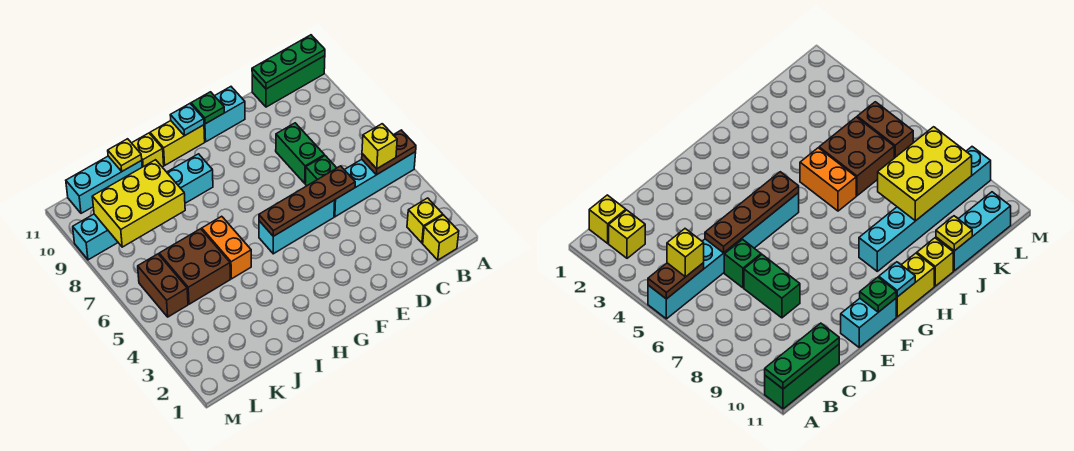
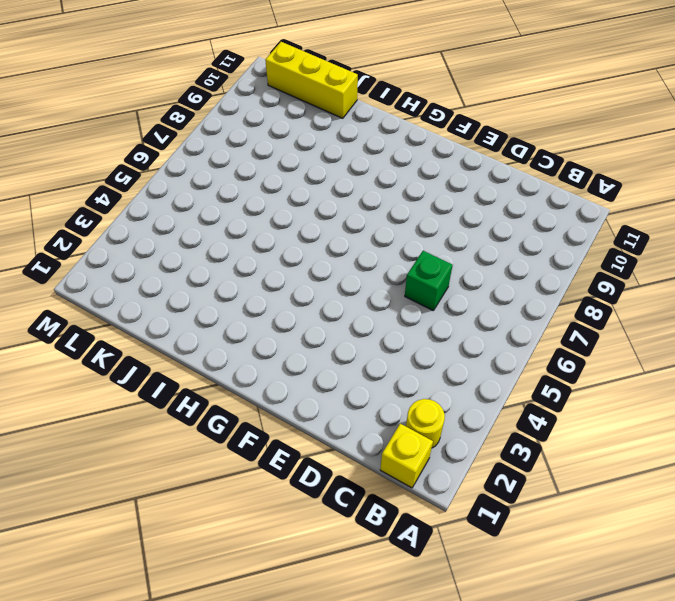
yellow round brick B2 level 1 -> yellow brick B2 level 1
yellow brick J11:L11 level 1 -> cyan brick J11:L11 level 1
none -> cyan brick A5:D5 level 1
none -> green brick A11:C11 level 1
none -> green brick D7:D8 level 1

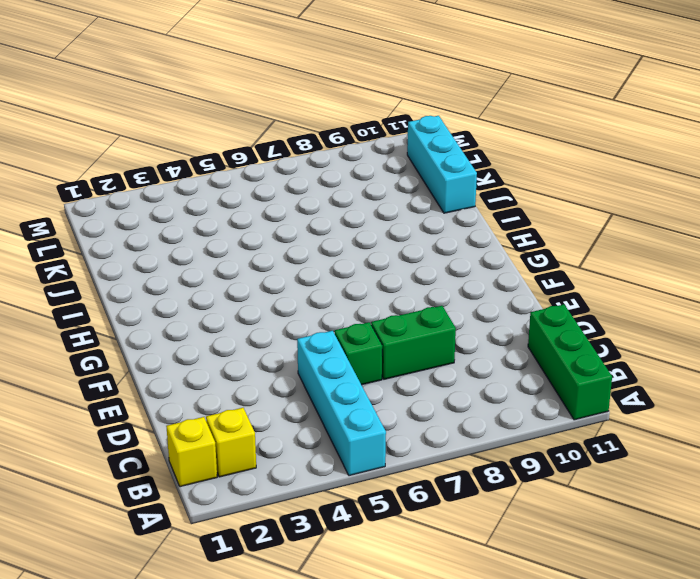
none -> cyan brick E5:G5 level 1
none -> cyan brick E11:F11 level 1
none -> yellow brick G11:H11 level 1

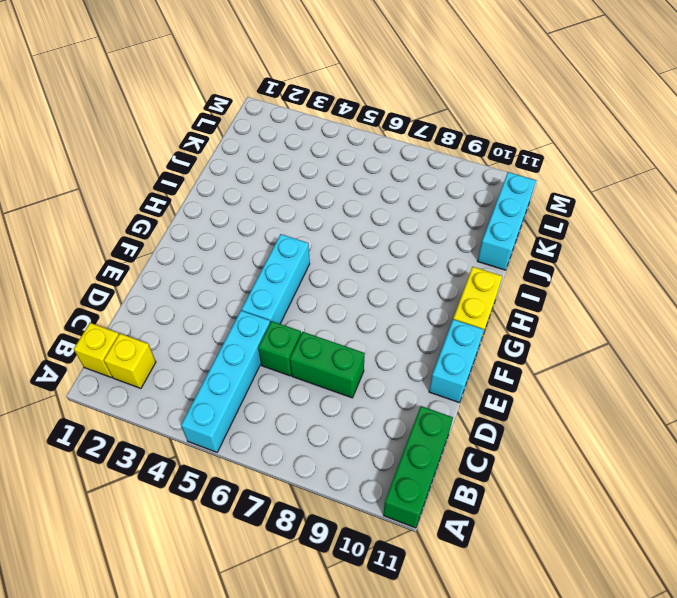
none -> cyan brick H9:M9 level 1
none -> orange brick I5:I6 level 1
none -> yellow brick I11 level 1

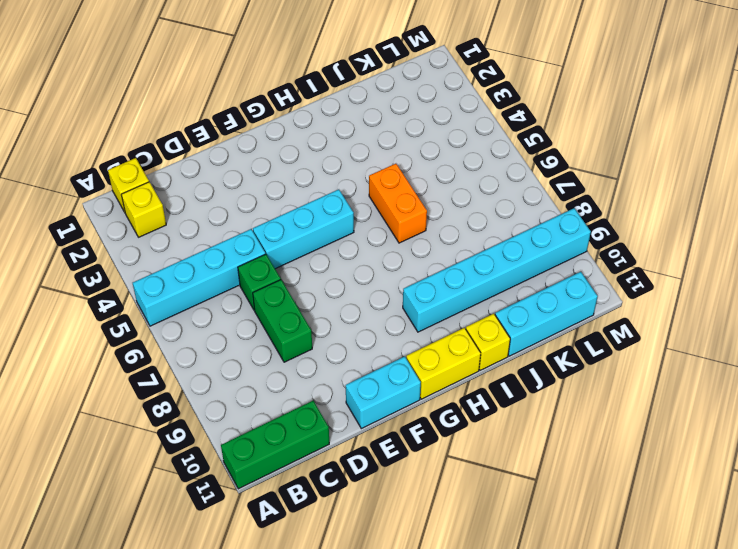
none -> brown brick J5:K6 level 1
none -> brown brick L5:L6 level 1
none -> brown plate A5:B5 level 2

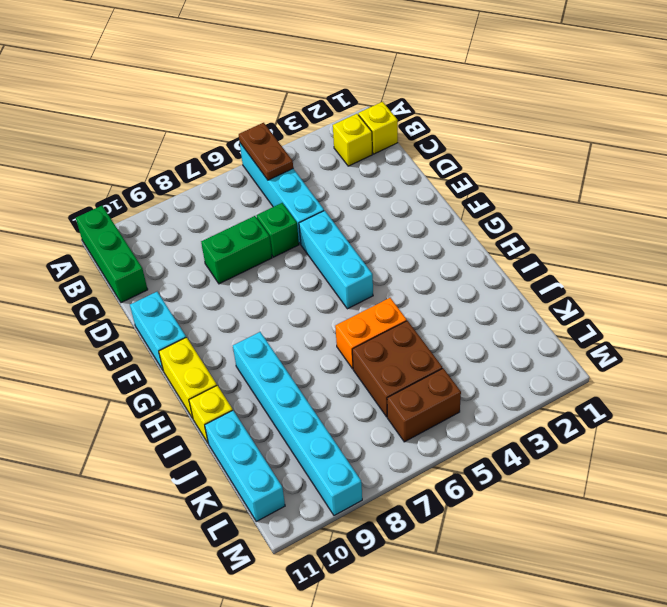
none -> green plate A11:C11 level 2
none -> brown plate D5:G5 level 2
none -> green plate F11 level 2

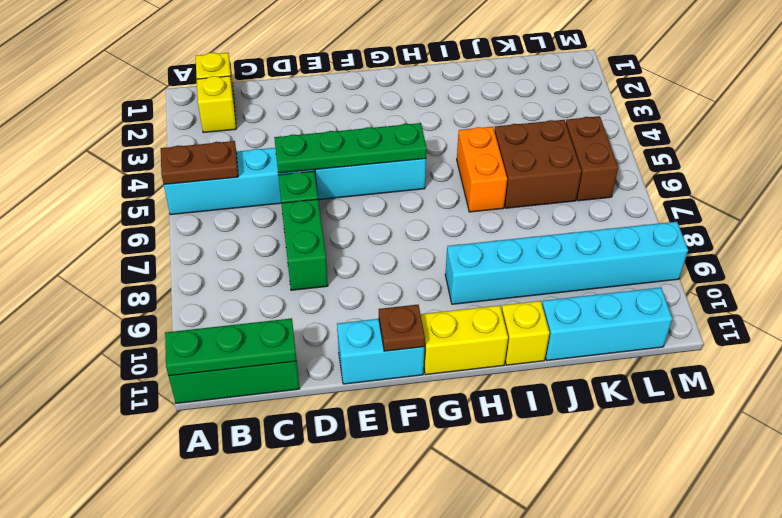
green plate D5:G5 level 2 -> brown plate D5:G5 level 2
brown plate F11 level 2 -> green plate F11 level 2
none -> cyan plate G11 level 2
none -> yellow brick J8:L9 level 2
none -> yellow plate J11 level 2

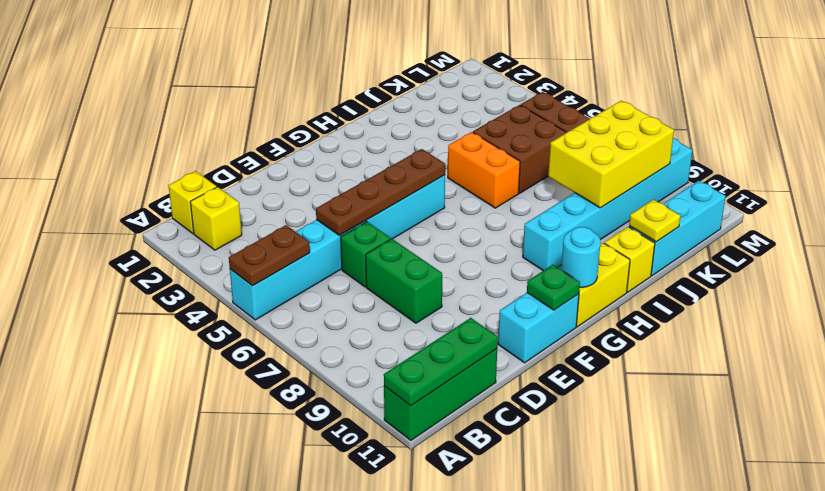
cyan round brick G11 level 2 -> cyan plate G11 level 2
none -> yellow brick B5 level 3

